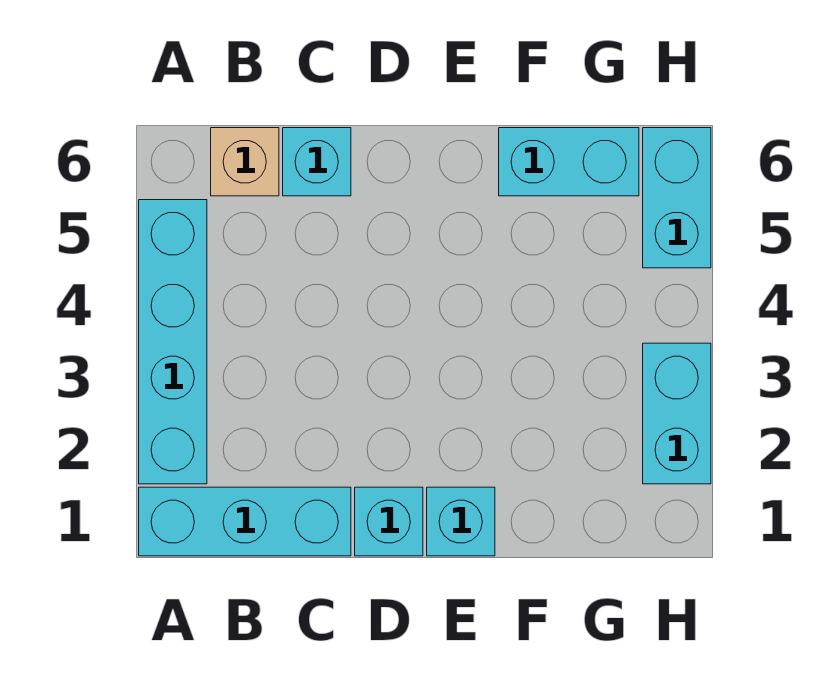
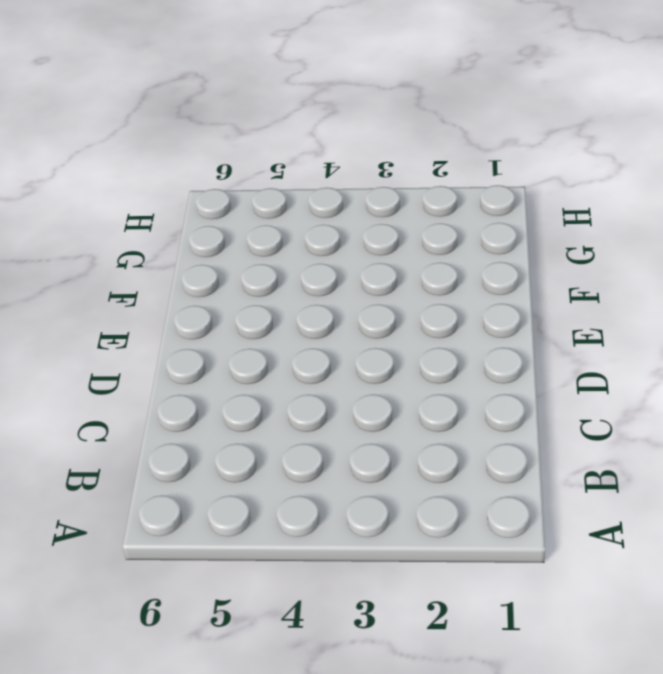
none -> cyan brick A1:C1 level 1
none -> cyan brick A2:A5 level 1

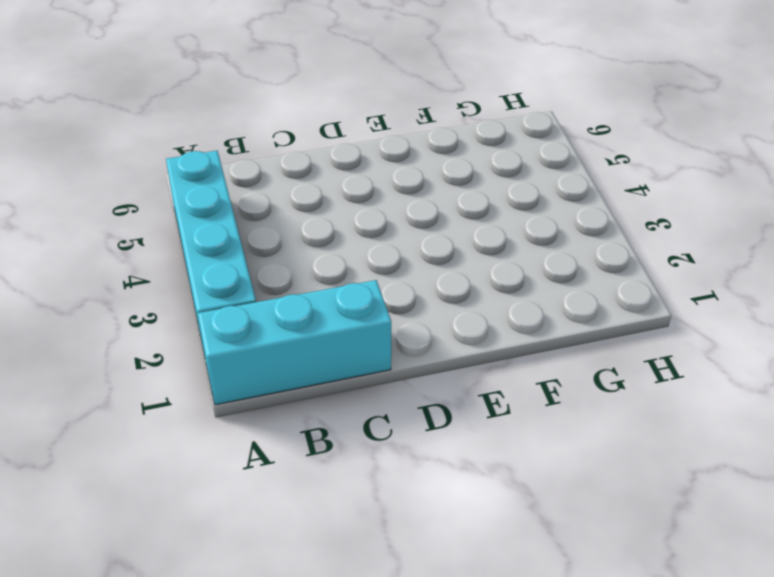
none -> tan brick B6 level 1
none -> cyan brick C6 level 1

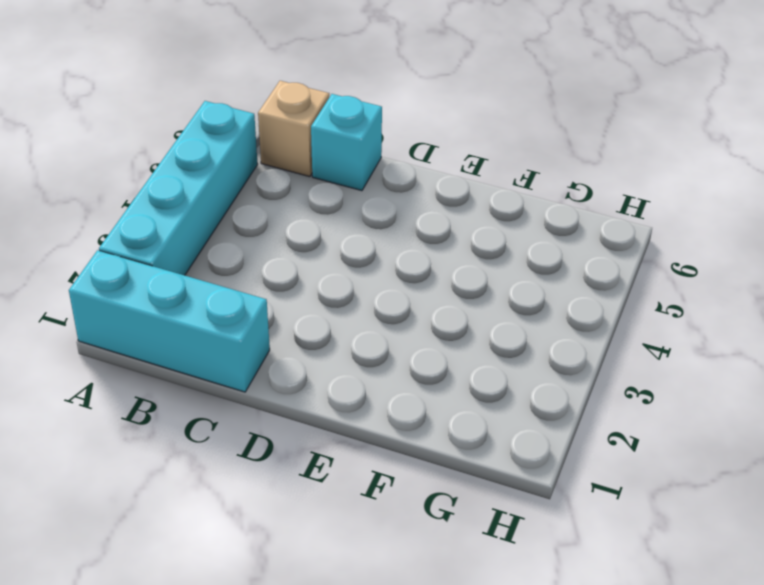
none -> cyan brick D1 level 1
none -> cyan brick E1 level 1

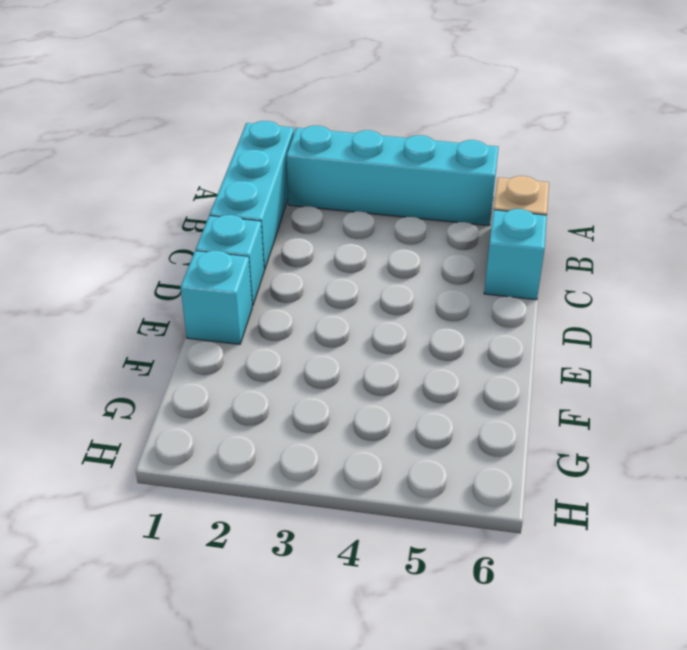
none -> cyan brick F6:G6 level 1
none -> cyan brick H2:H3 level 1

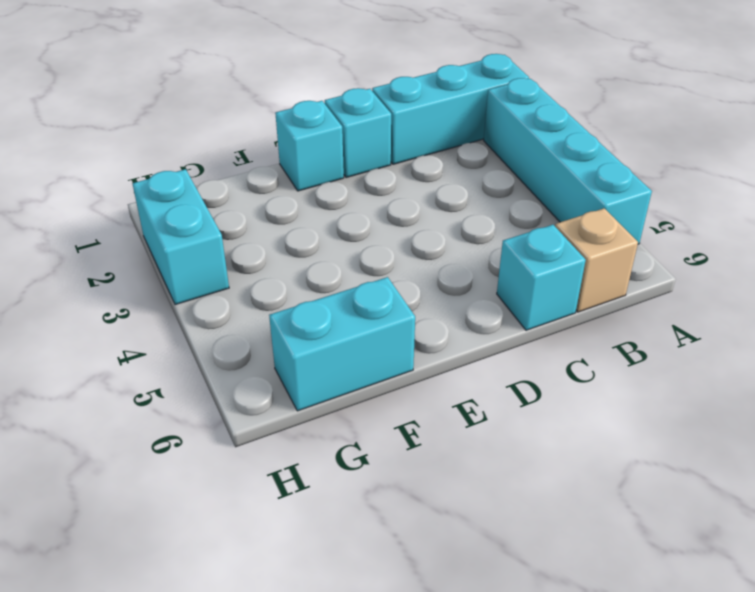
none -> cyan brick H5:H6 level 1

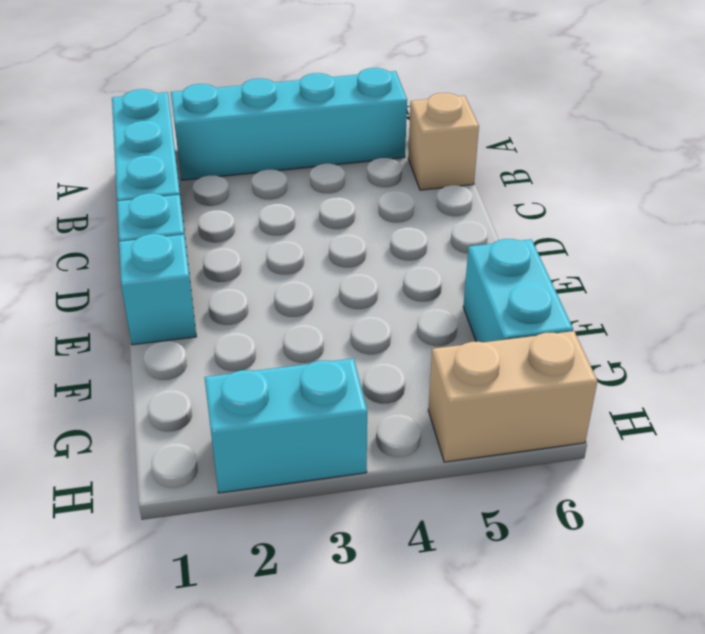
tan brick H5:H6 level 1 -> cyan brick H5:H6 level 1
none -> cyan brick C6 level 1

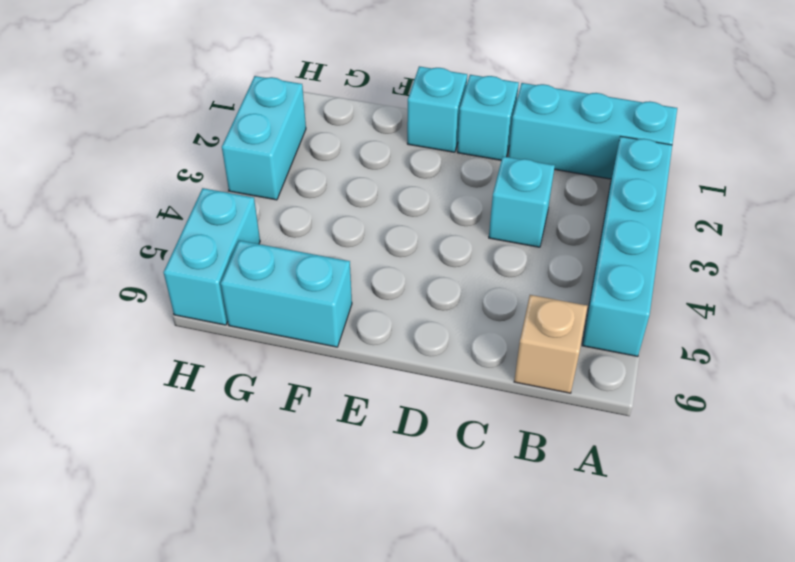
cyan brick C3 level 1 -> cyan brick C6 level 1

